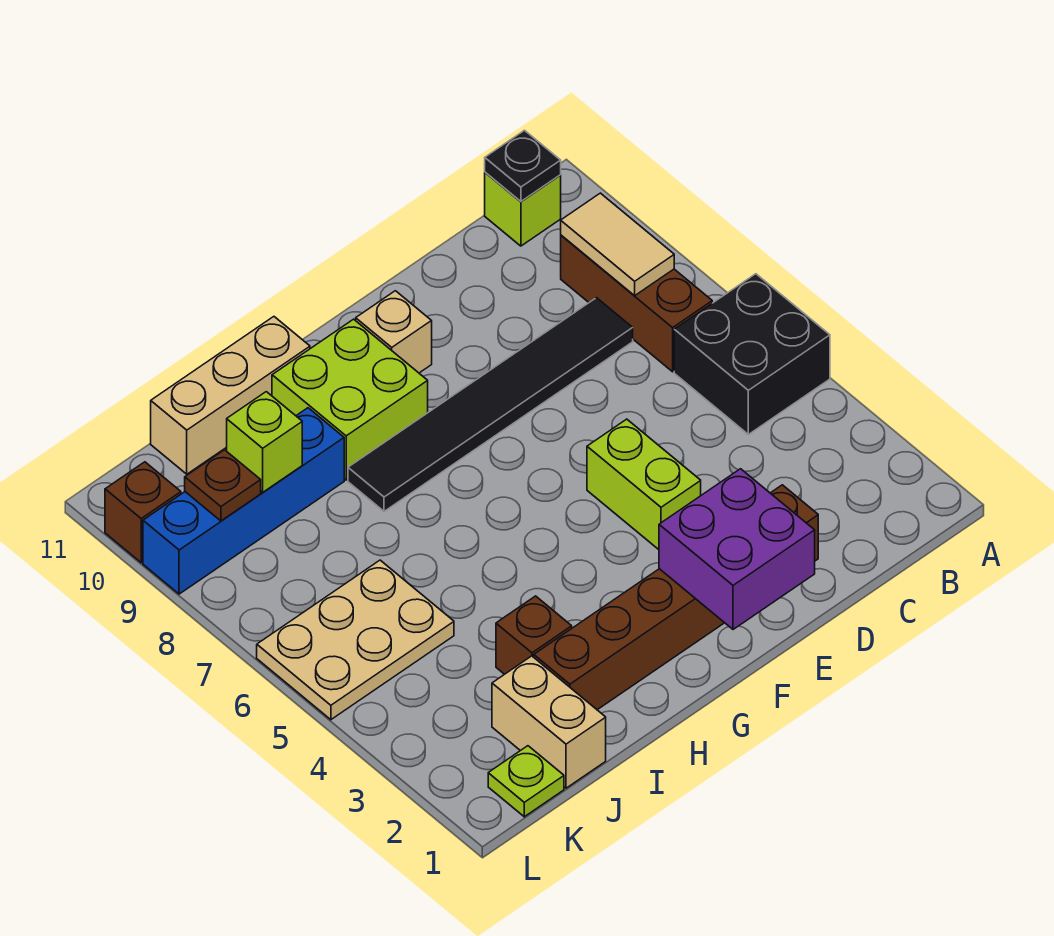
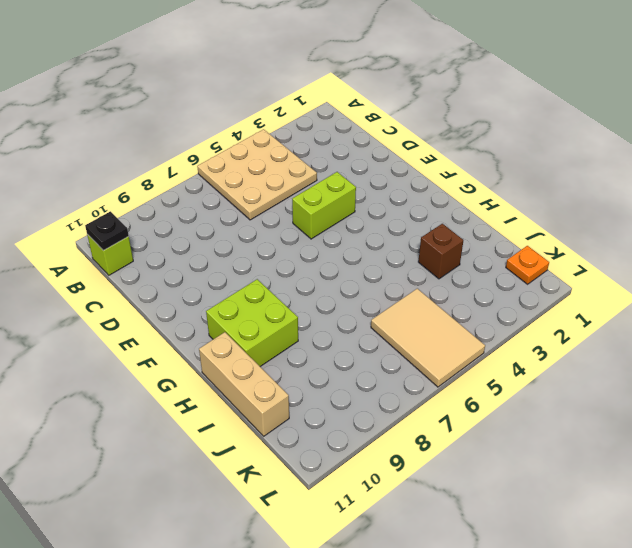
tan plate A4:C6 level 1 -> black brick A5:B6 level 1
tan tile J5:L6 level 1 -> tan plate J5:L6 level 1
orange plate K1 level 1 -> lime plate K1 level 1
none -> brown brick B7:B9 level 1
none -> black tile C8:H8 level 1
none -> brown brick D2:I2 level 1

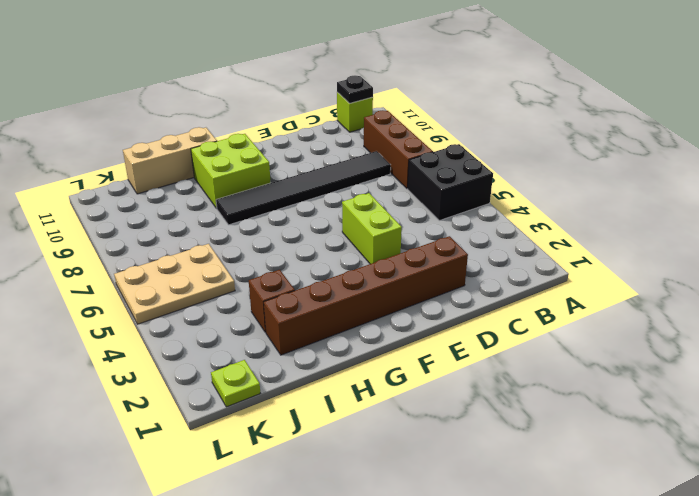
none -> tan brick F10 level 1
none -> blue brick I9:L9 level 1
none -> tan brick J1:J2 level 1

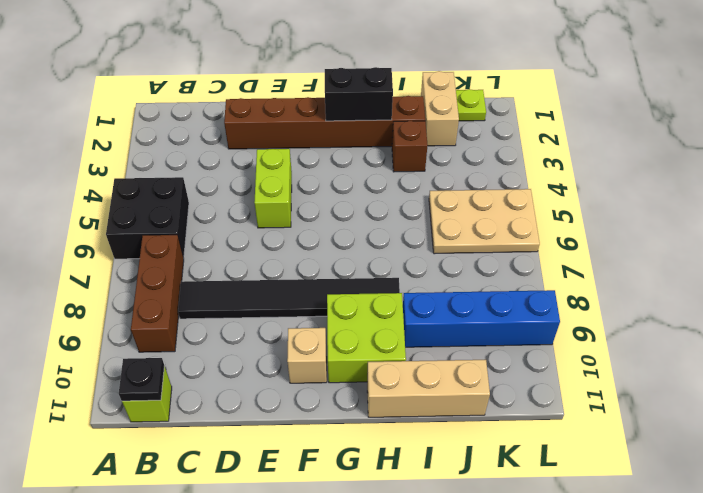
black brick G2:H2 level 2 -> none
none -> brown brick L10 level 1
none -> tan tile B8:B9 level 2
none -> purple brick E1:F2 level 2

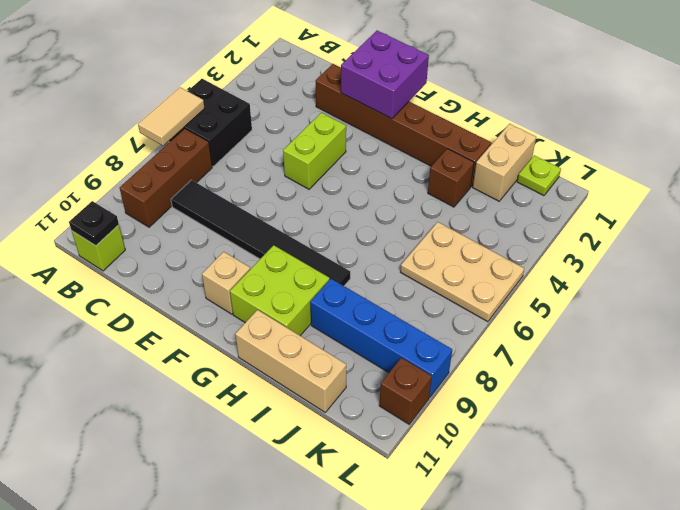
tan tile A6:A7 level 2 -> tan tile B8:B9 level 2
none -> lime brick J9 level 2
none -> brown plate K9 level 2

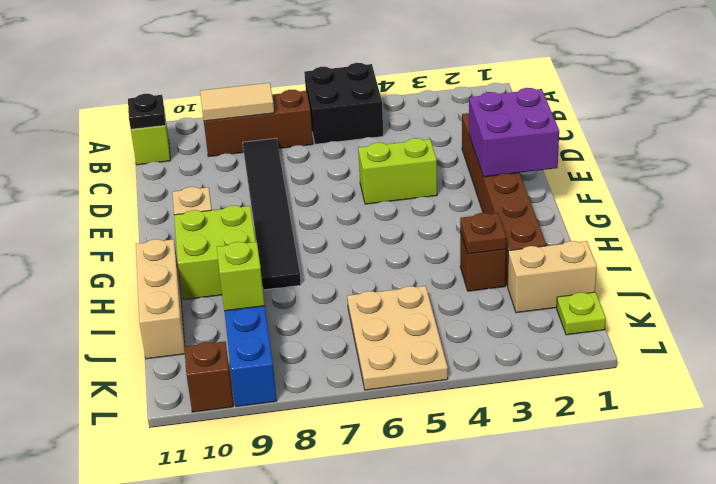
brown plate I3 level 2 -> brown plate K9 level 2

